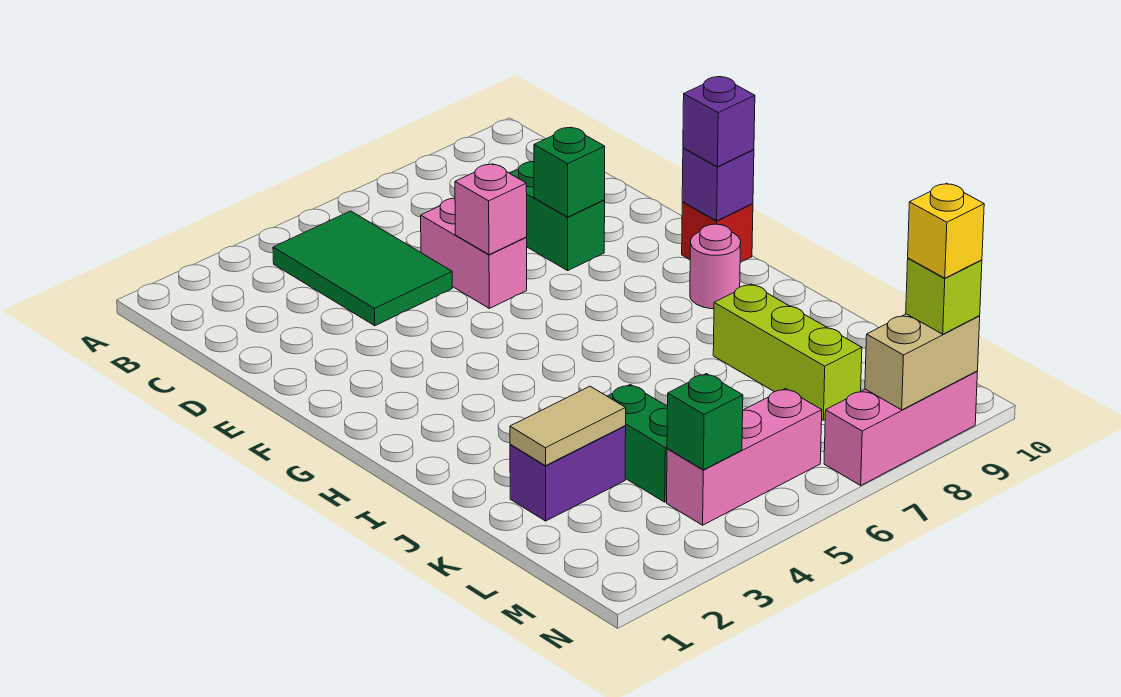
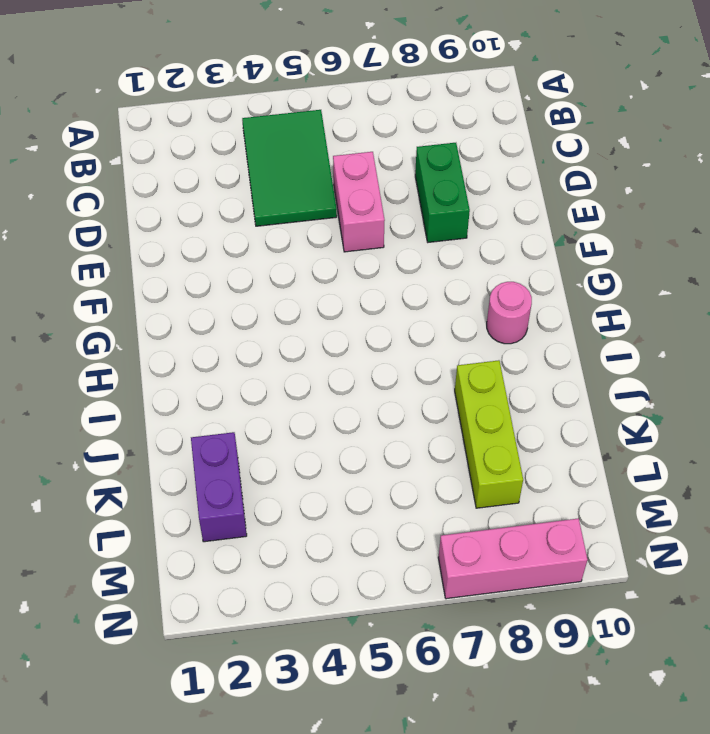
purple brick K2:L2 level 1 -> purple brick K2:K3 level 1
none -> red brick G10 level 1
none -> green brick K4:L4 level 1
none -> pink brick M4:M6 level 1

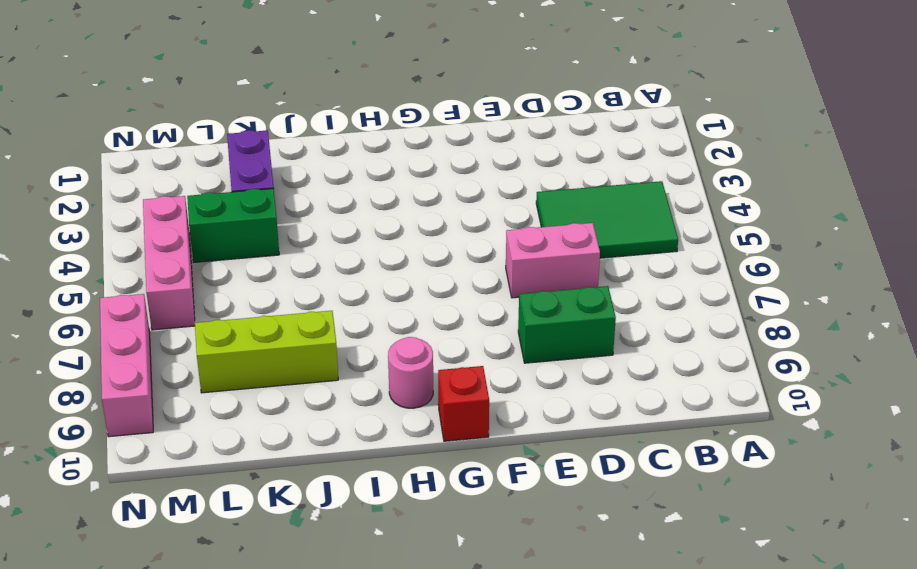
none -> pink brick E6 level 2
none -> green brick E8 level 2
none -> purple brick G10 level 2

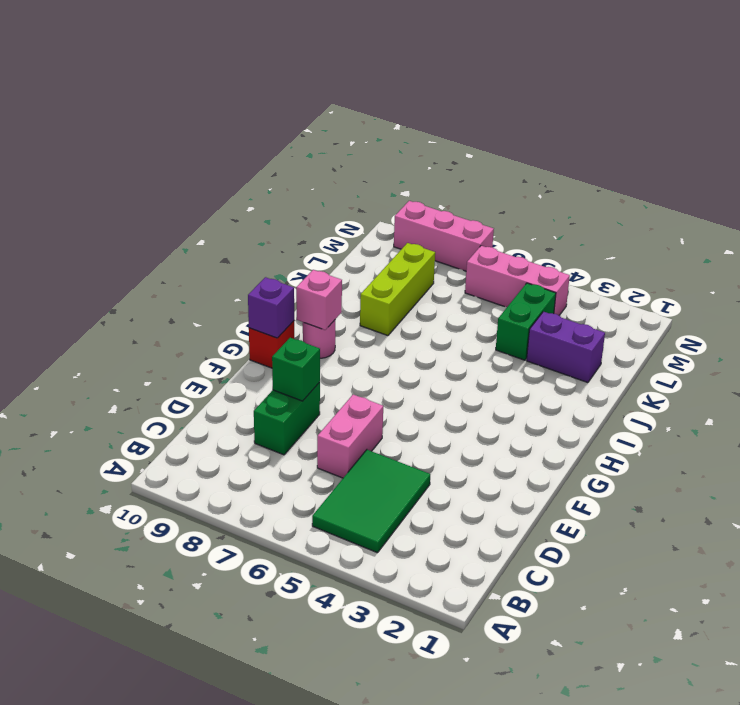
pink brick H9 level 2 -> pink brick E6 level 2
none -> tan tile K2:K3 level 2
none -> green brick M4 level 2
none -> tan brick N8:N9 level 2

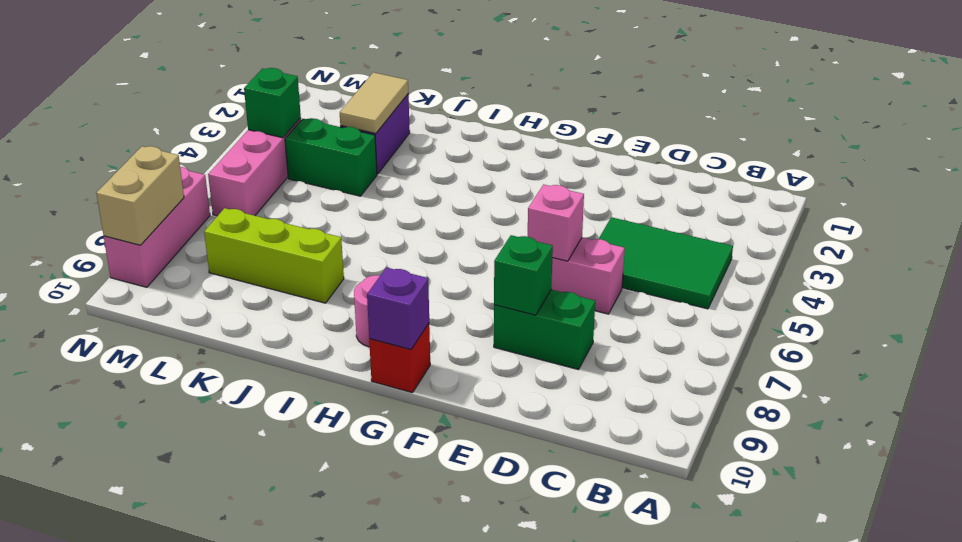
none -> purple brick G10 level 3
none -> lime brick N9 level 3
none -> yellow brick N9 level 4

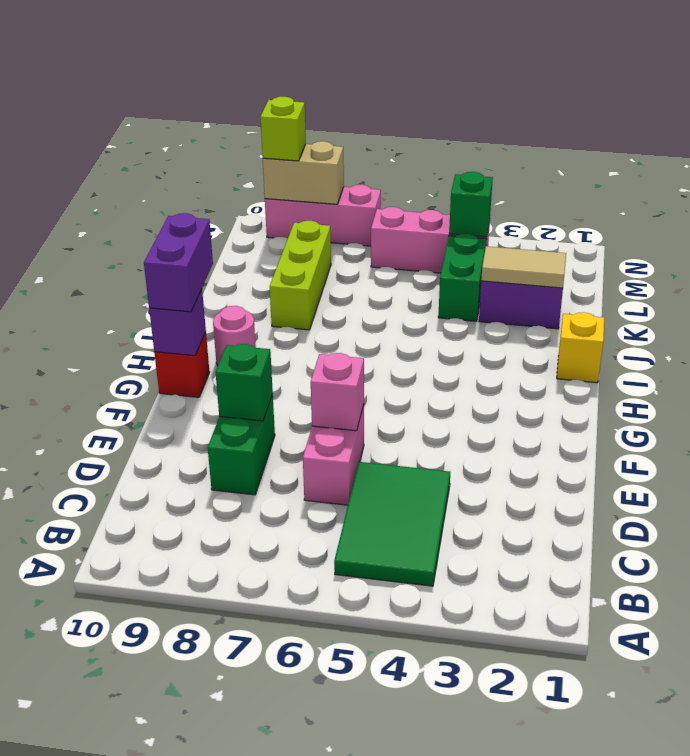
purple brick G10:H10 level 3 -> purple brick G10 level 3
yellow brick I1 level 1 -> yellow brick N9 level 4

